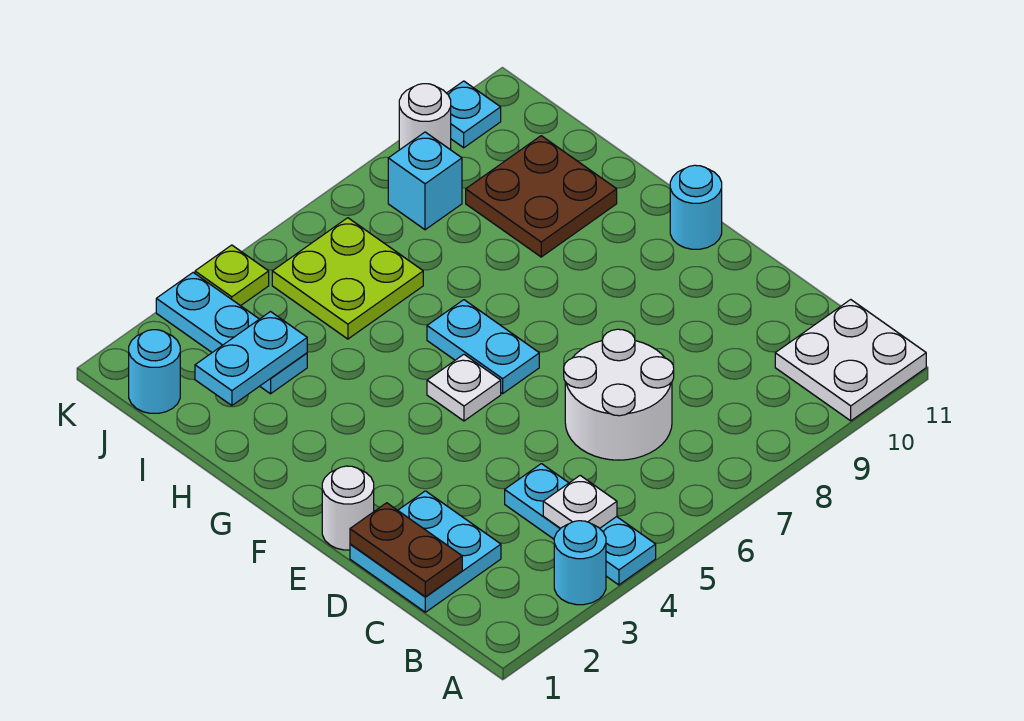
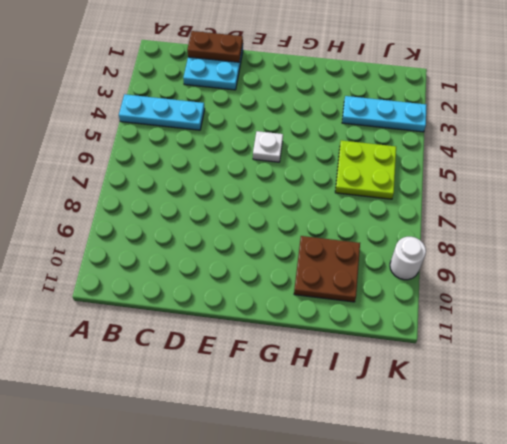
none -> cyan round brick A3 level 1
none -> white plate A10:B11 level 1
none -> white round brick C6:D7 level 1

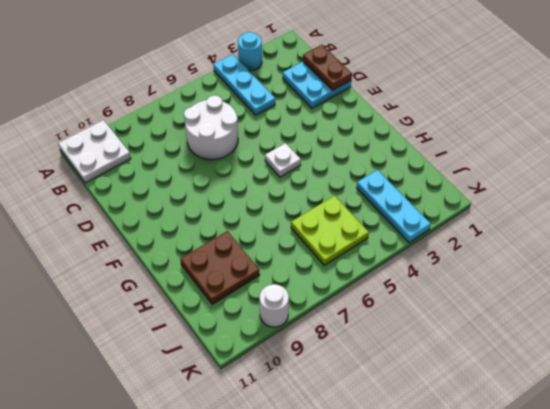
none -> white round brick E1 level 1
none -> cyan plate F6:G6 level 1
none -> cyan round brick F11 level 1

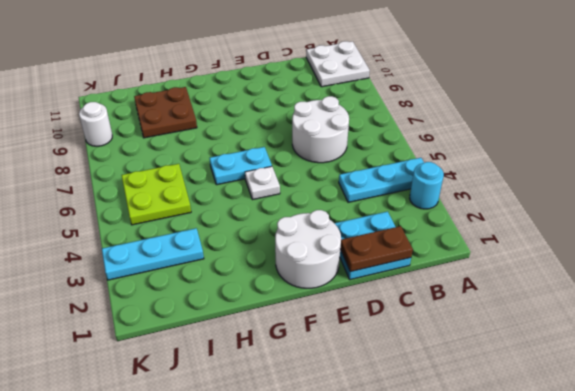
white round brick E1:F2 level 1 -> white round brick E1 level 1
none -> cyan round brick F11 level 1
none -> cyan round brick J1 level 1
none -> cyan brick J8 level 1

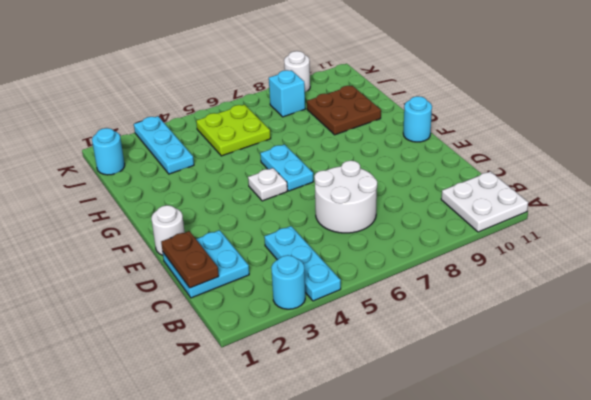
none -> lime plate K4 level 1
none -> cyan plate K10 level 1
none -> white plate B4 level 2

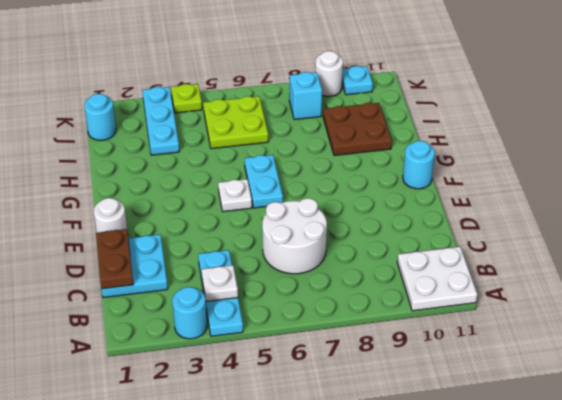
none -> cyan plate I2:I3 level 2

